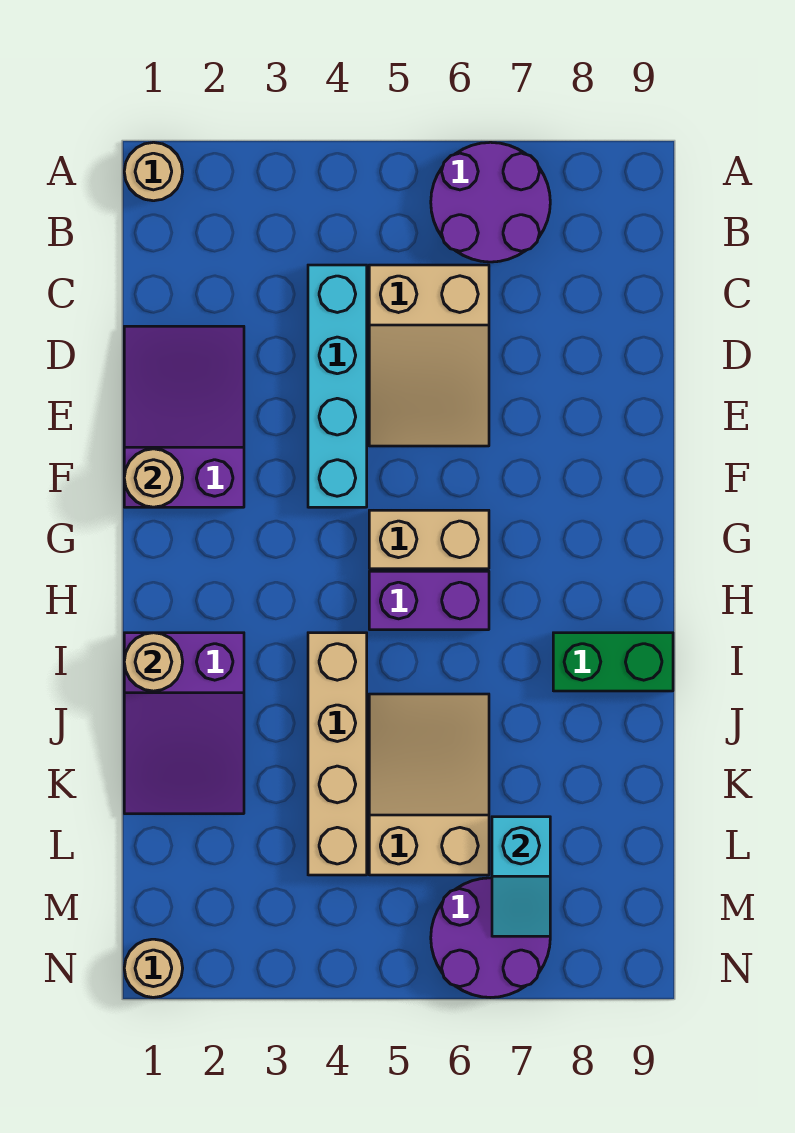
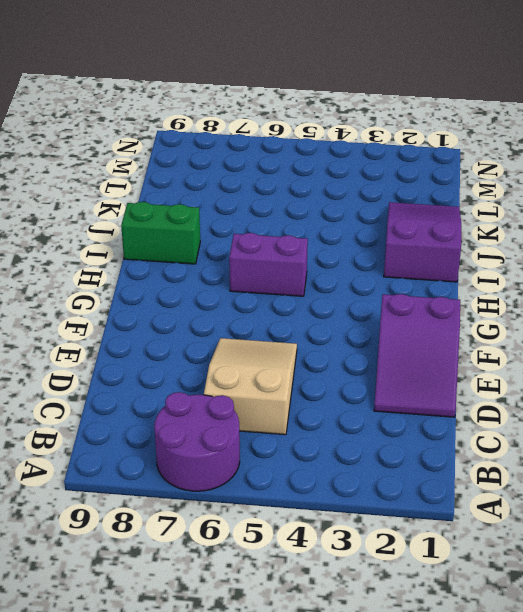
none -> tan round brick A1 level 1
none -> cyan brick C4:F4 level 1
none -> tan brick G5:G6 level 1

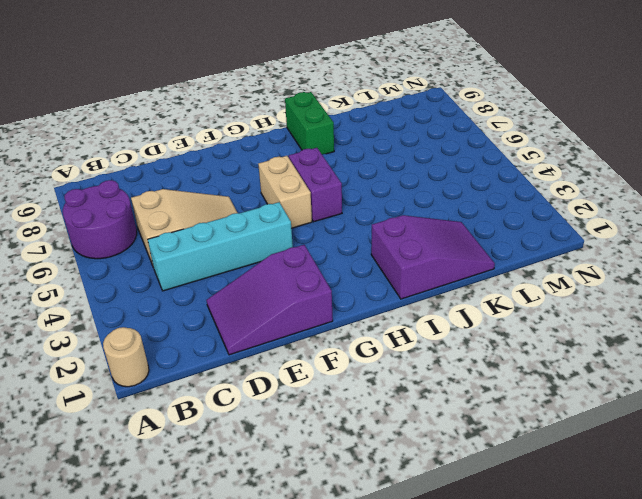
none -> tan brick I4:L4 level 1
none -> tan slope J5:L6 level 1 top L
none -> purple round brick M6:N7 level 1

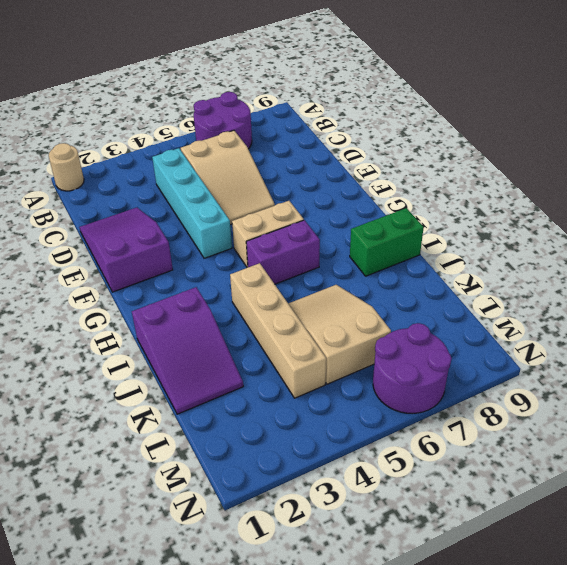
none -> tan round brick N1 level 1
none -> tan round brick F1 level 2
none -> tan round brick I1 level 2

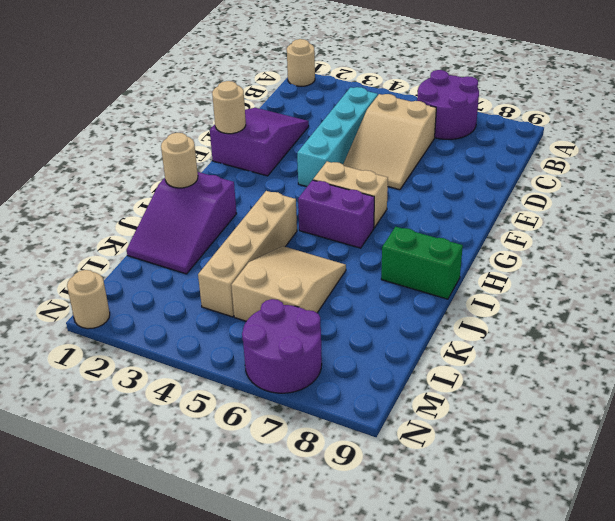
none -> cyan slope L7:M7 level 2 top L

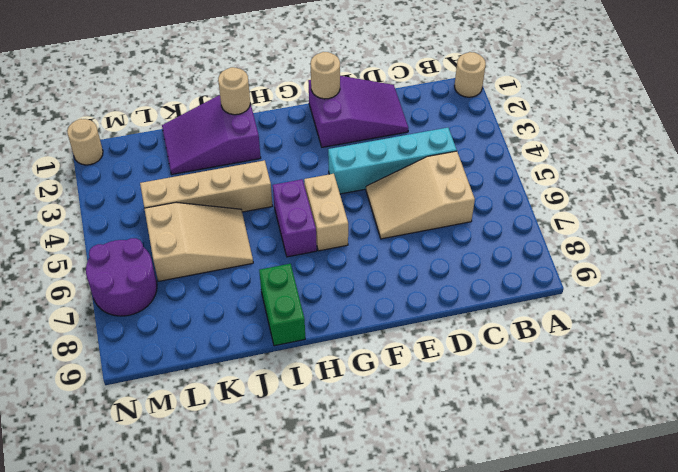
none -> purple round brick A6:B7 level 1
none -> cyan slope L7:M7 level 2 top L

